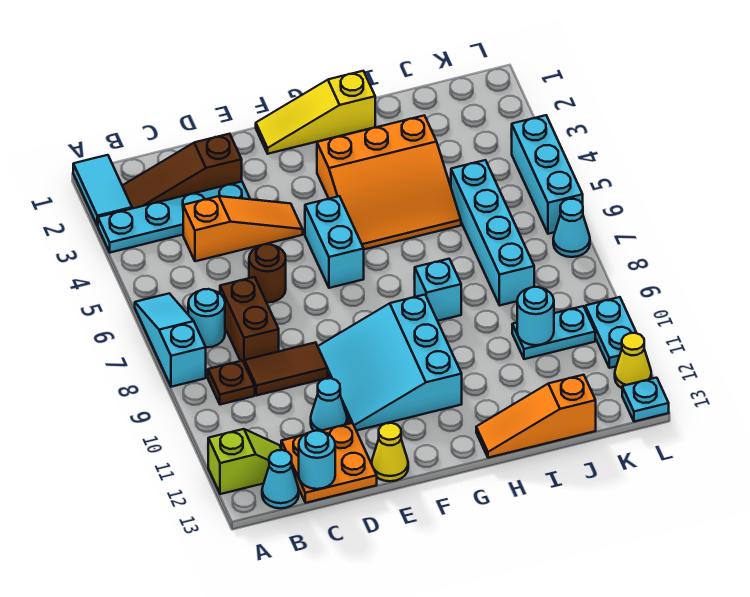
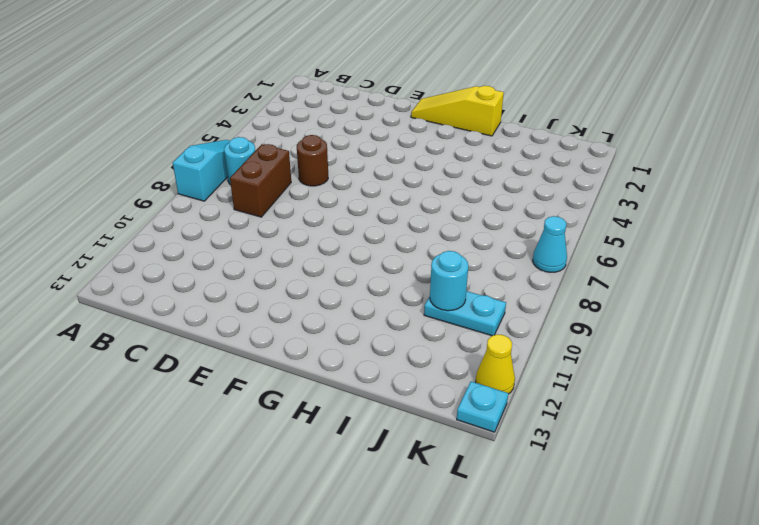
none -> cyan tile A1:A2 level 1
none -> cyan plate A3:D3 level 1
none -> lime slope A12:B12 level 1 top A
none -> brown slope B2:D2 level 1 top D

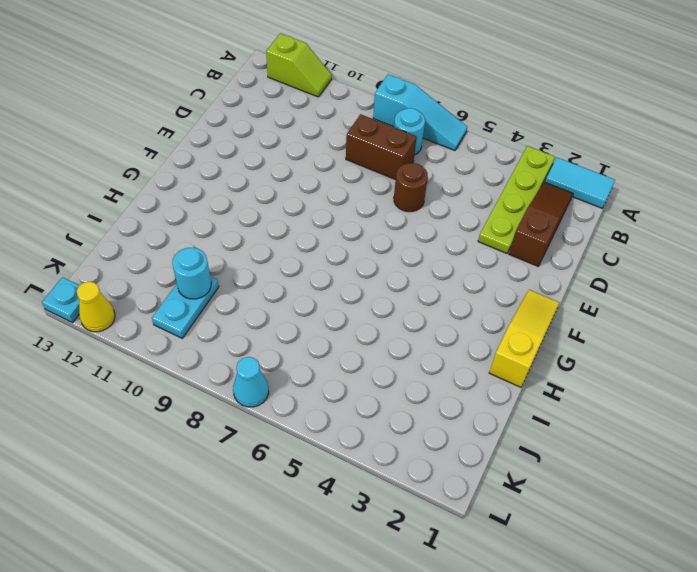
lime plate A3:D3 level 1 -> cyan plate A3:D3 level 1
lime slope A11:A12 level 1 top 12 -> lime slope A12:B12 level 1 top A
none -> brown plate B9 level 1
none -> cyan cone B13 level 1
none -> orange slope C4:E4 level 1 top C
none -> brown tile C9:D9 level 1

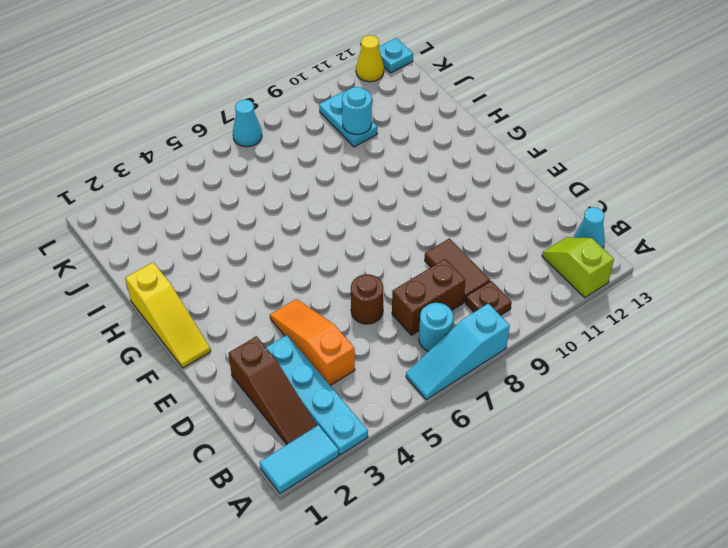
none -> orange plate C12:D13 level 1
none -> cyan cone D11 level 1
none -> cyan slope E9:G11 level 1 top G
none -> yellow cone E13 level 1

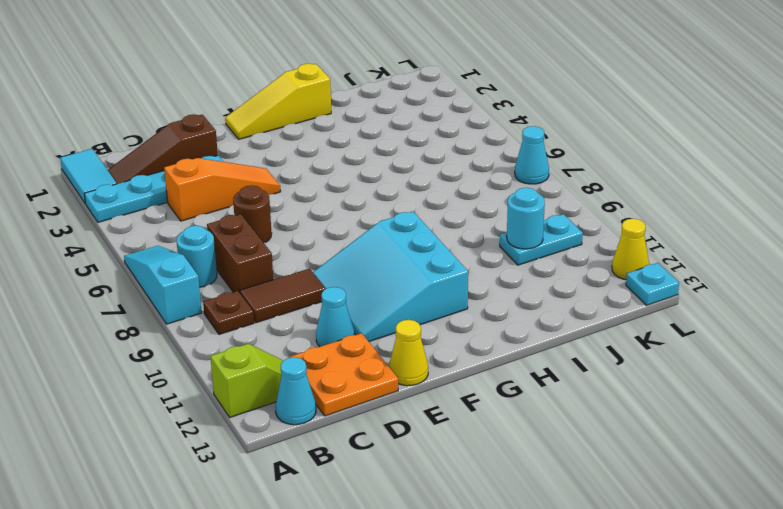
none -> cyan brick F5:F6 level 1
none -> orange slope G3:I5 level 1 top 3
none -> cyan brick H8 level 1
none -> orange slope H13:J13 level 1 top J

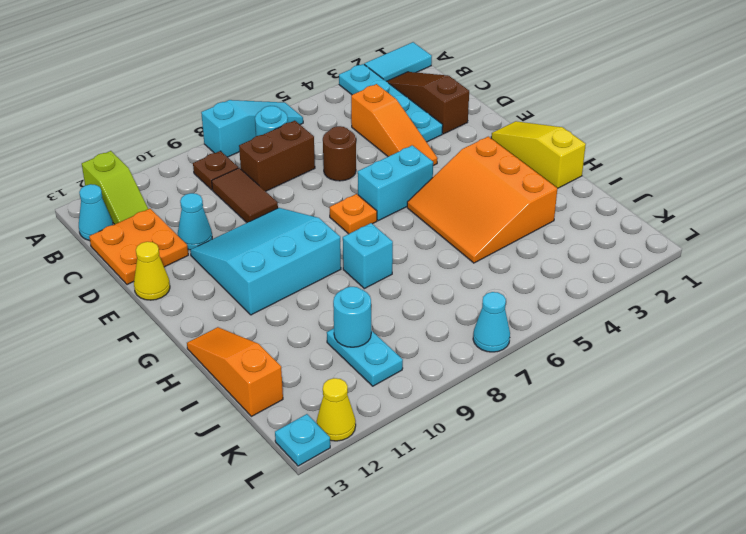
orange plate F7 level 1 -> none
none -> cyan brick J5:J8 level 1
none -> cyan brick L4:L6 level 1
none -> cyan plate L10:L11 level 1
none -> cyan round brick C13 level 2

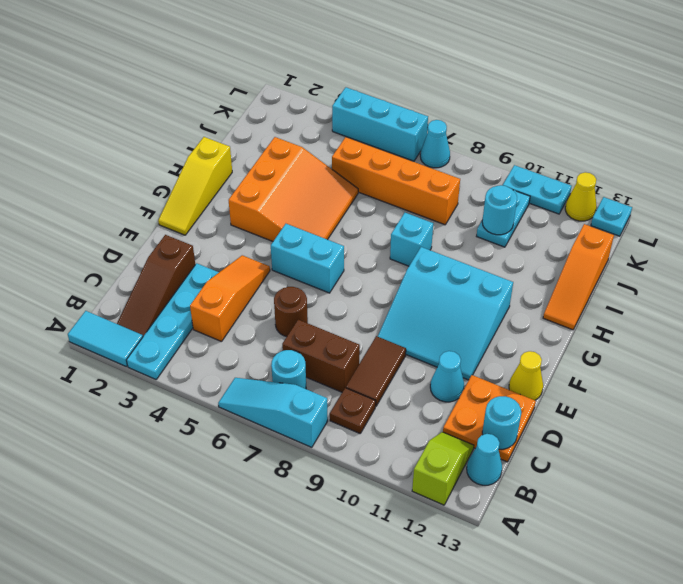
orange brick J5:J8 level 1 -> cyan brick J5:J8 level 1

